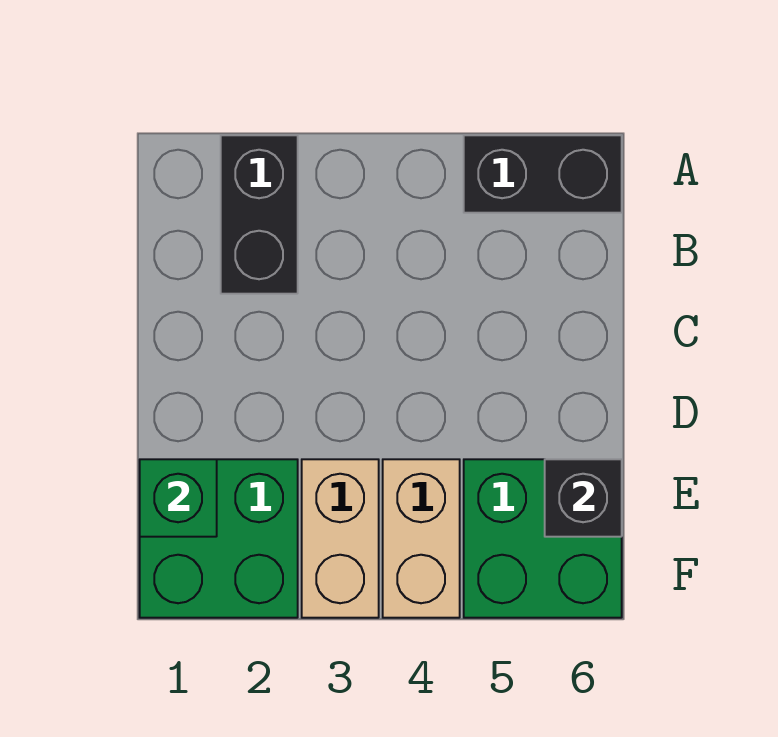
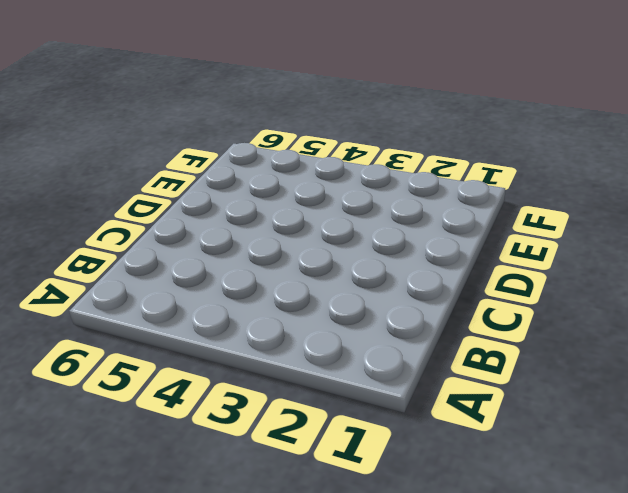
none -> black brick A2:B2 level 1
none -> black brick A5:A6 level 1

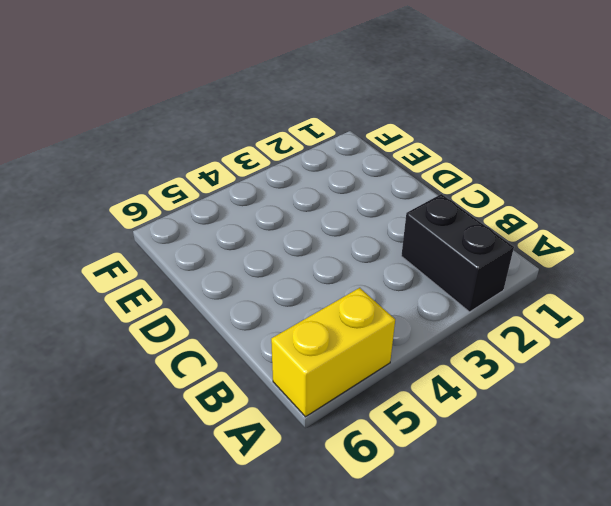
yellow brick A5:A6 level 1 -> black brick A5:A6 level 1
none -> green brick E1:F2 level 1
none -> tan brick E3:F3 level 1

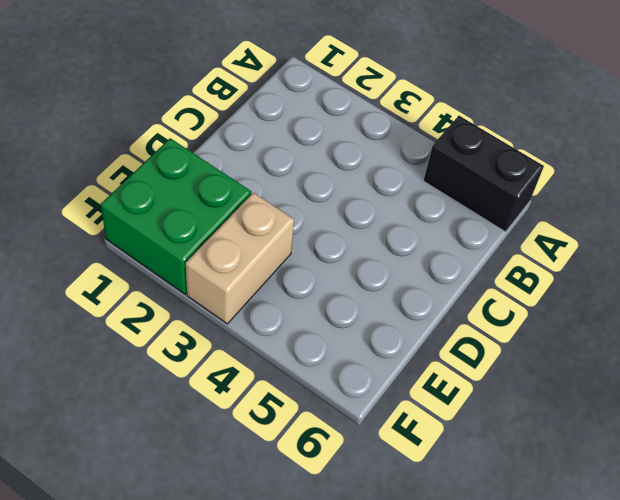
none -> black brick A2:B2 level 1
none -> tan brick E4:F4 level 1

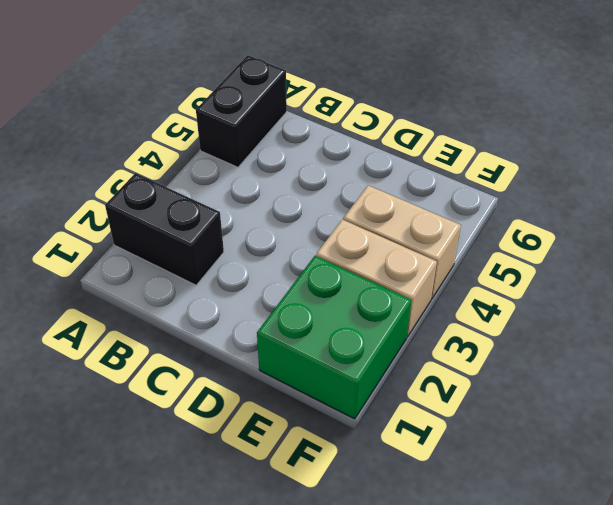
none -> green brick E5:F6 level 1
none -> green brick E1 level 2

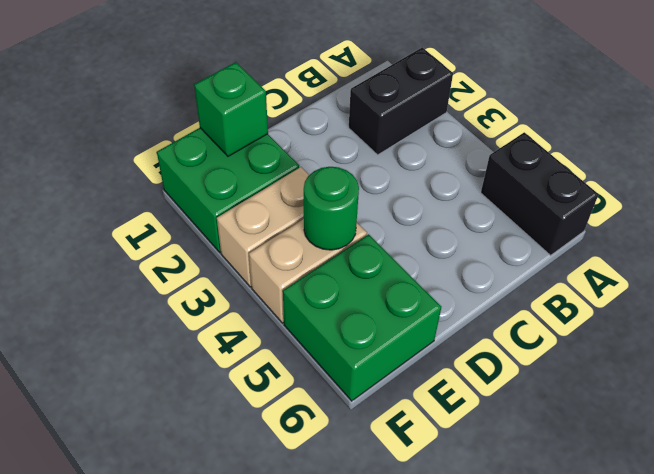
green round brick E4 level 2 -> none
none -> black brick E6 level 2

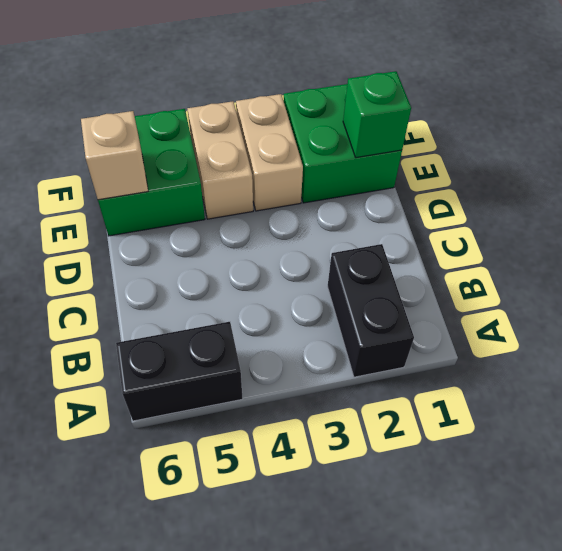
tan brick E6 level 2 -> black brick E6 level 2

